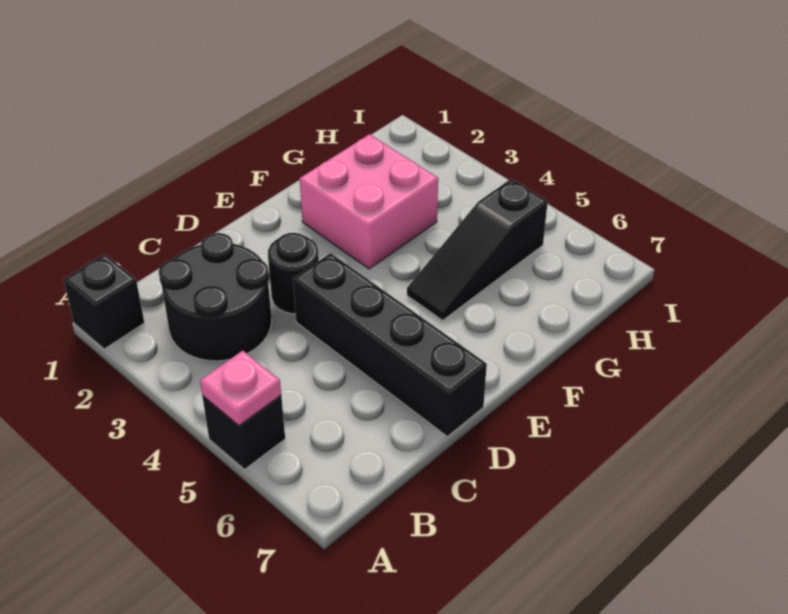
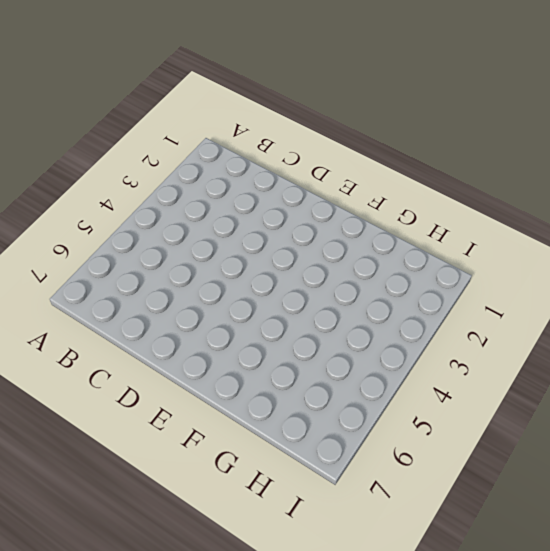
none -> black brick A1 level 1
none -> black brick A5 level 1

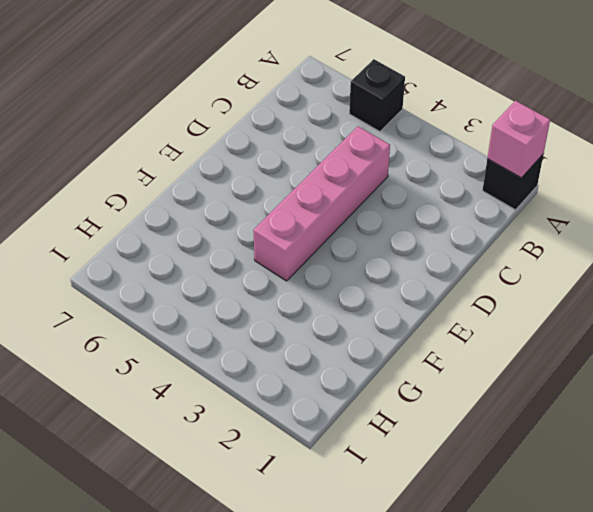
pink brick A1 level 2 -> none
pink brick C4:F4 level 1 -> black brick D4:D7 level 1
none -> black round brick B2:C3 level 1
none -> black round brick D3 level 1

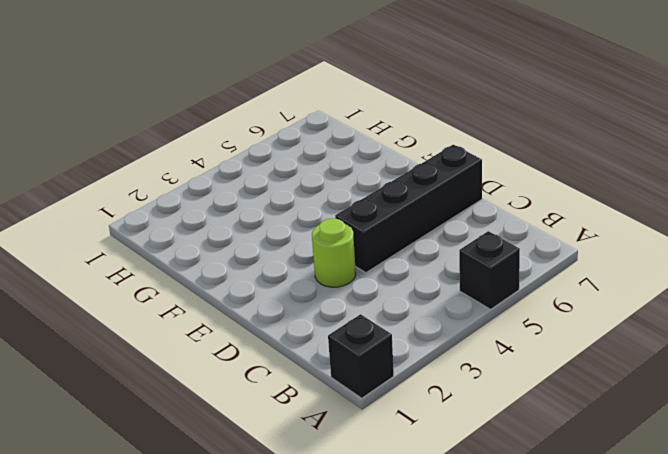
lime round brick D3 level 1 -> black round brick D3 level 1
none -> black round brick B2:C3 level 1
none -> pink brick F2:G3 level 1

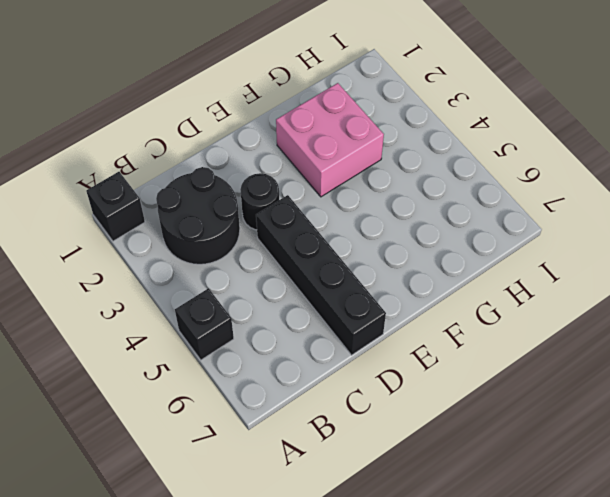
none -> black slope F5:H5 level 1 top H
none -> pink plate A5 level 2

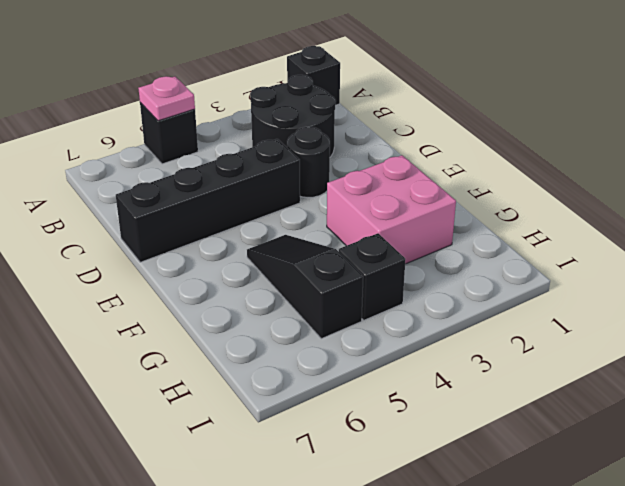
black brick H4 level 1 -> none

